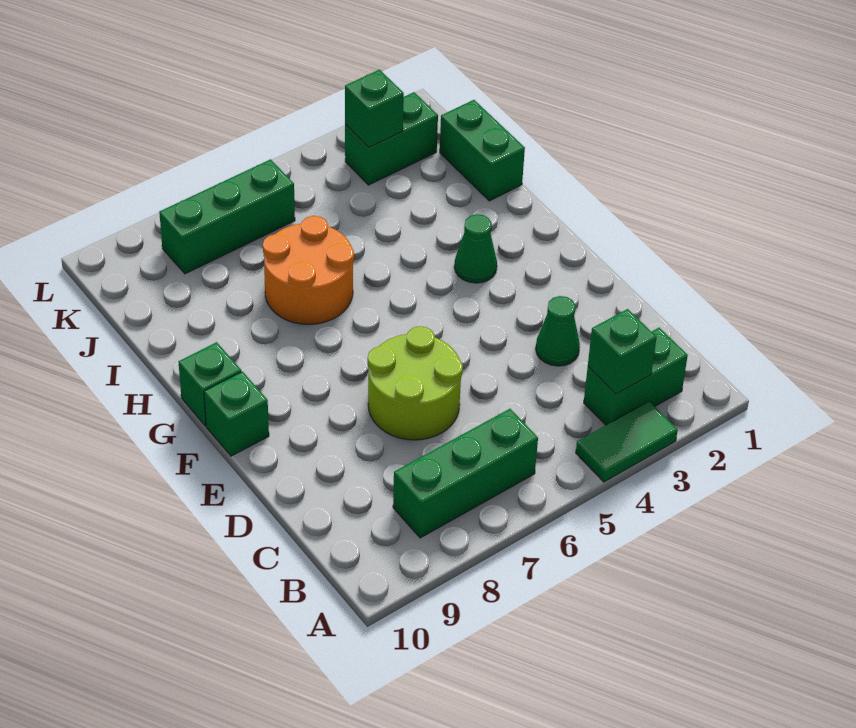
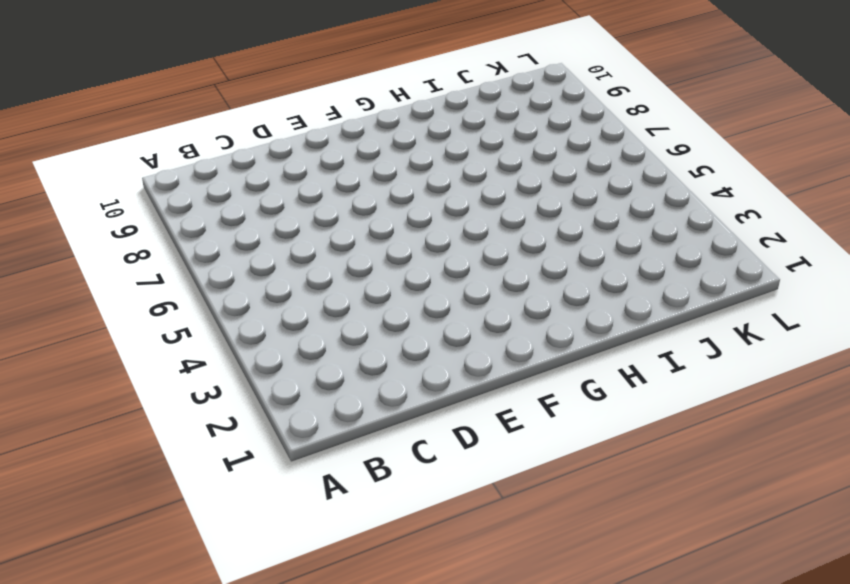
none -> green tile A3:A4 level 1
none -> green brick B2:B3 level 1
none -> green brick B6:B8 level 1

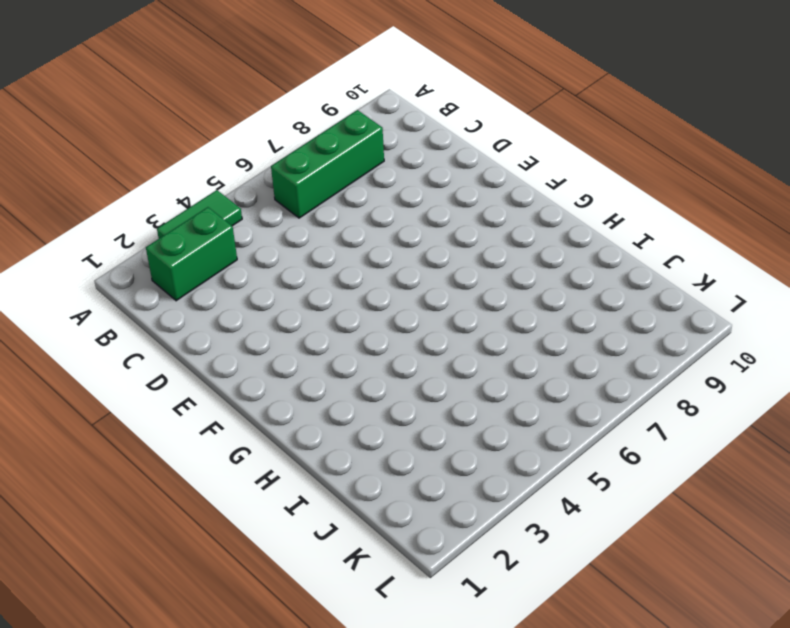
none -> green cone D3 level 1
none -> lime round brick D6:E7 level 1
none -> green brick F10 level 1

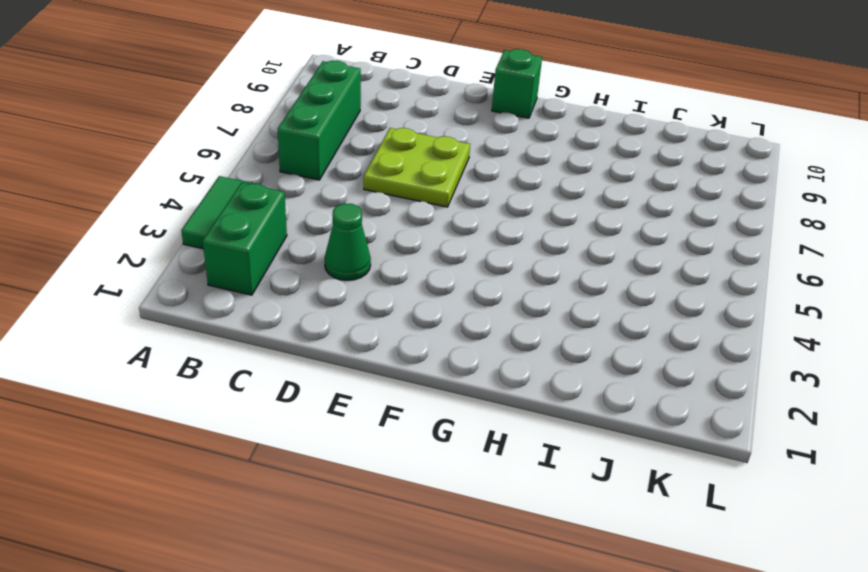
lime plate D6:E7 level 1 -> lime round brick D6:E7 level 1
none -> green cone G3 level 1
none -> green brick G10 level 1
none -> orange round brick H6:I7 level 1

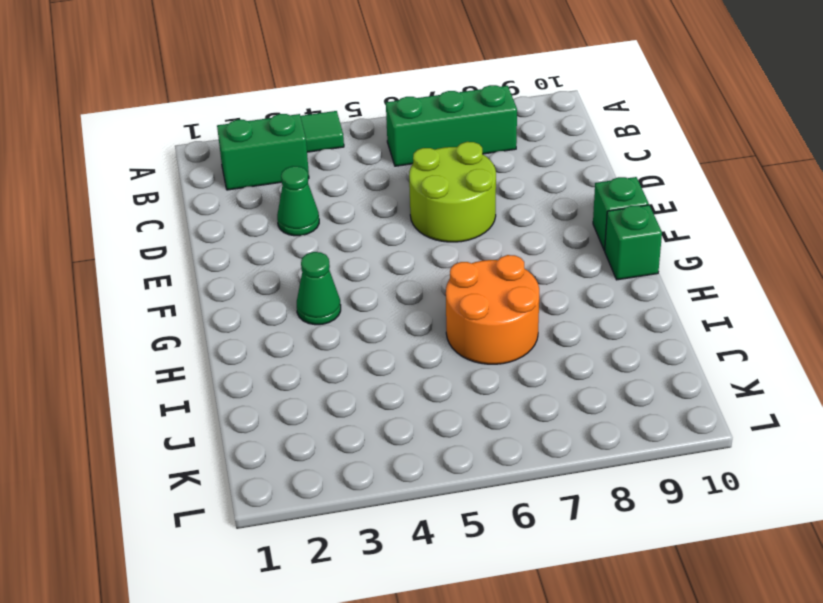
none -> green brick I1:J1 level 1
none -> green brick K2:K3 level 1
none -> green brick K6:K8 level 1

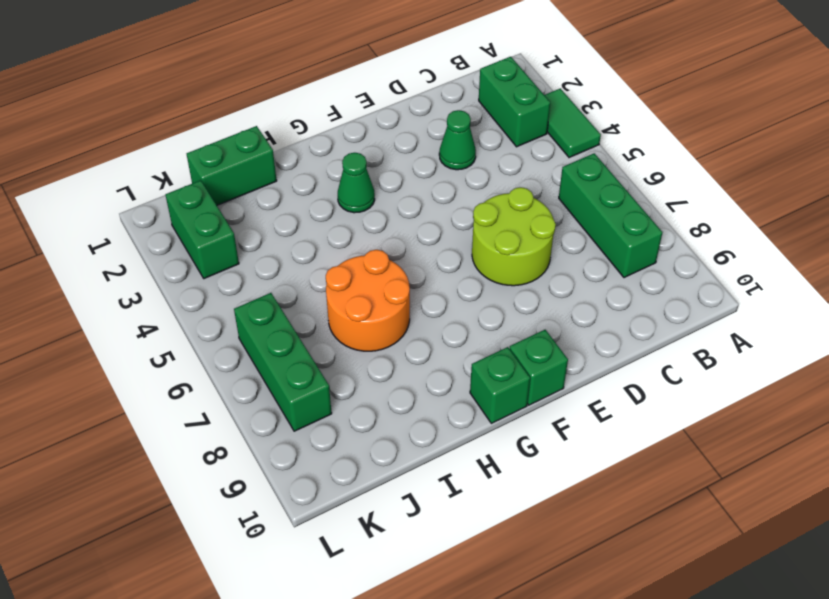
none -> green brick B3 level 2
none -> green brick K3 level 2

